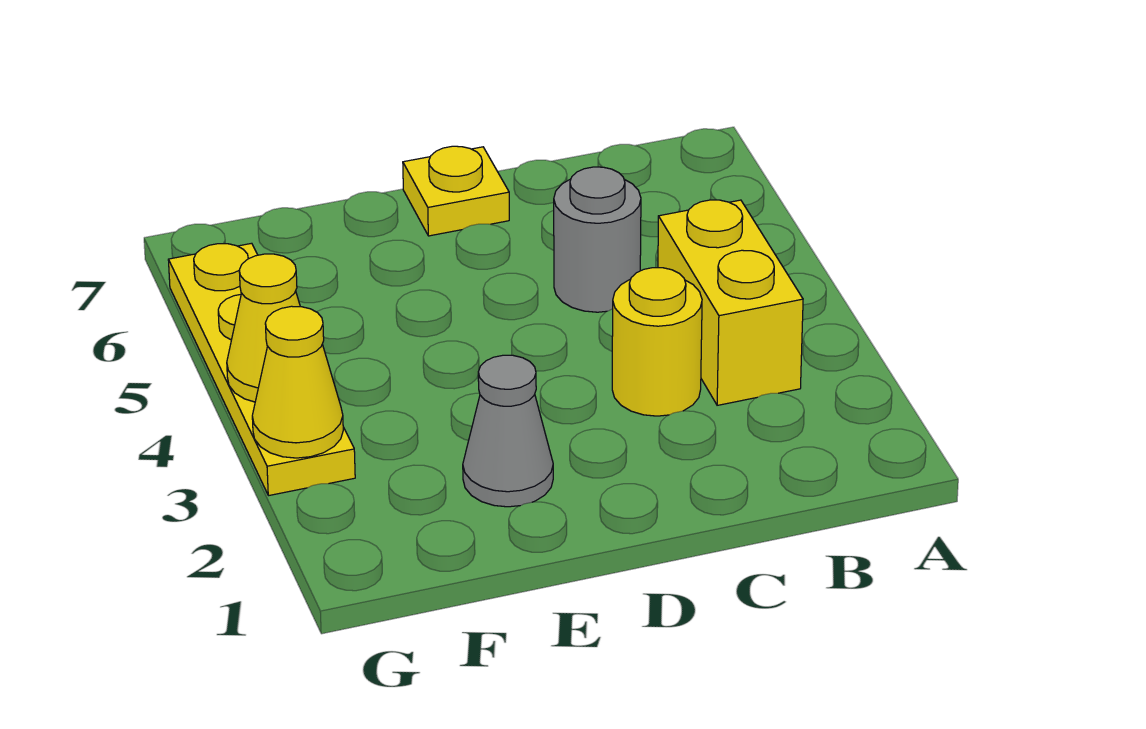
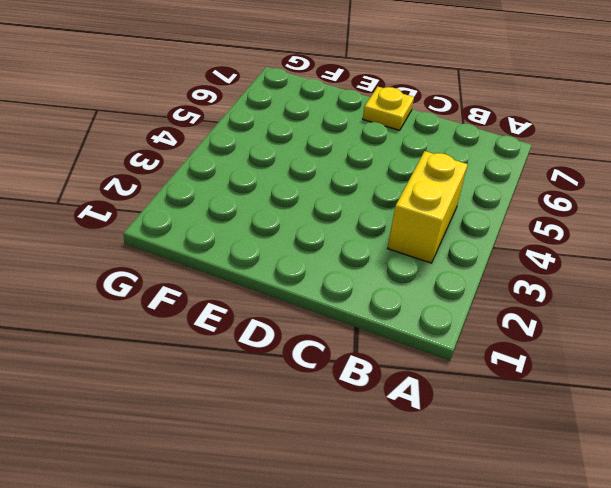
none -> yellow round brick C3 level 1
none -> grey round brick C5 level 1

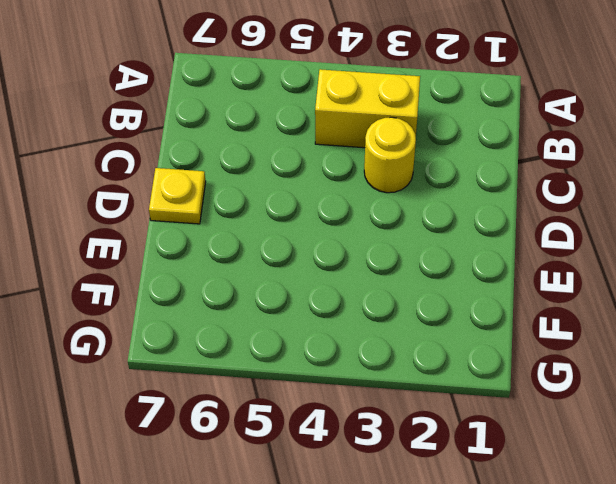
none -> grey round brick C5 level 1
none -> grey cone E2 level 1

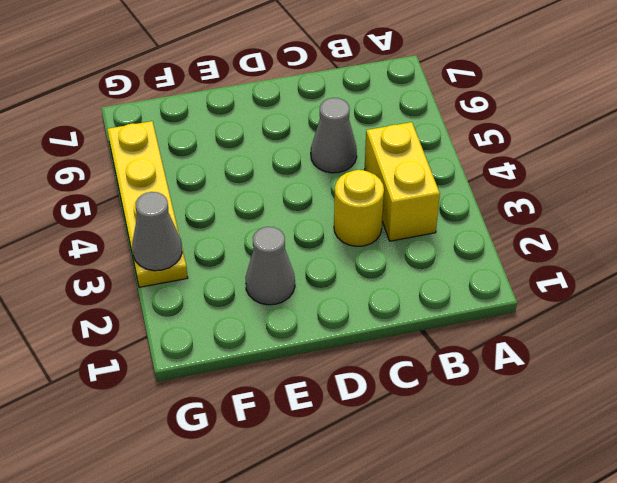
grey cone C5 level 1 -> grey round brick C5 level 1
grey cone G3 level 2 -> yellow cone G3 level 2
none -> yellow plate D7 level 1
none -> yellow cone G4 level 2

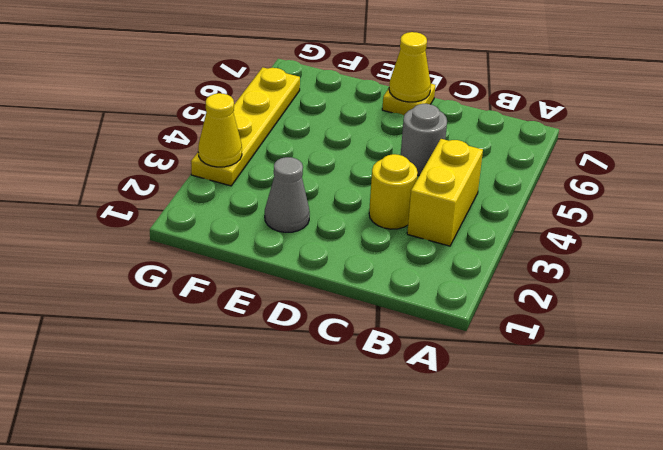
yellow cone D7 level 2 -> yellow cone G4 level 2

